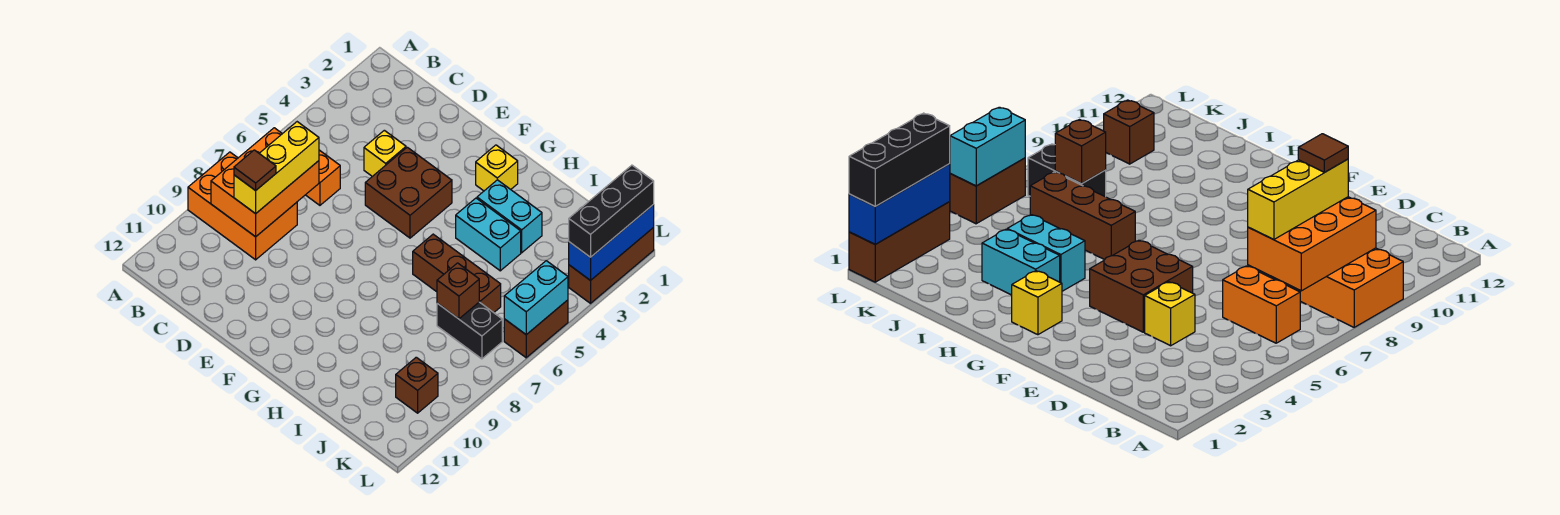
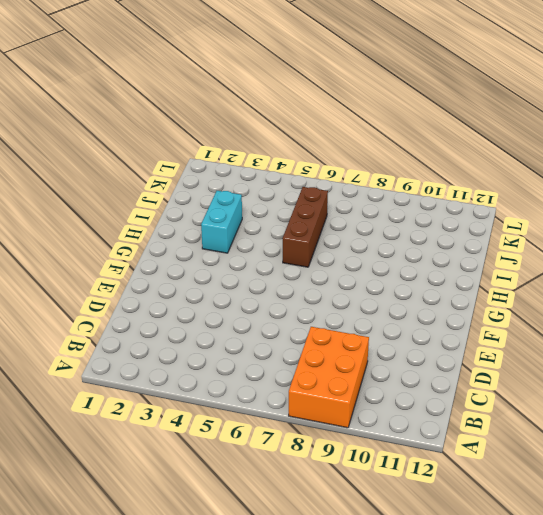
none -> orange brick B6:C6 level 1
none -> yellow brick D4 level 1
none -> brown brick E4:F5 level 1

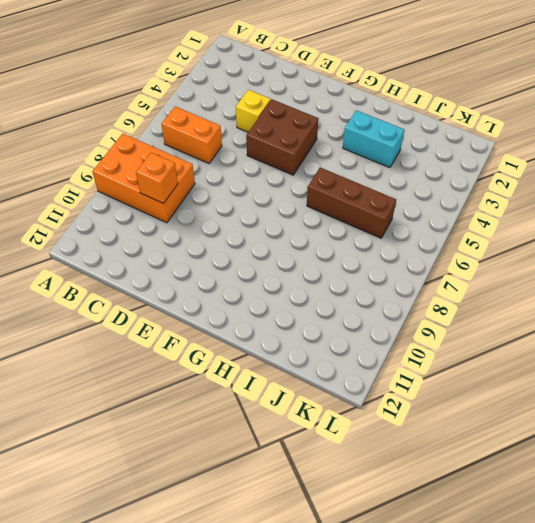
orange brick C9 level 2 -> orange brick B7:C9 level 2
none -> yellow brick G2 level 1
none -> cyan brick H4:I4 level 1
none -> black brick J7:K7 level 1

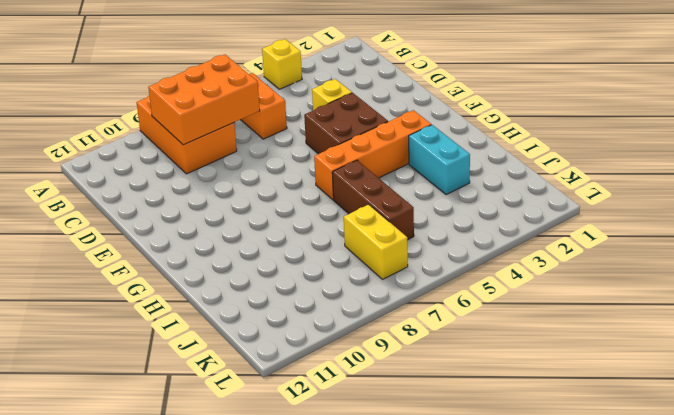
yellow brick A4 level 1 -> yellow brick G2 level 1
orange brick G3:G6 level 1 -> none
yellow brick J7:K7 level 1 -> black brick J7:K7 level 1
none -> cyan brick H4:I4 level 1
none -> brown brick K10 level 1
none -> brown brick L1:L3 level 1

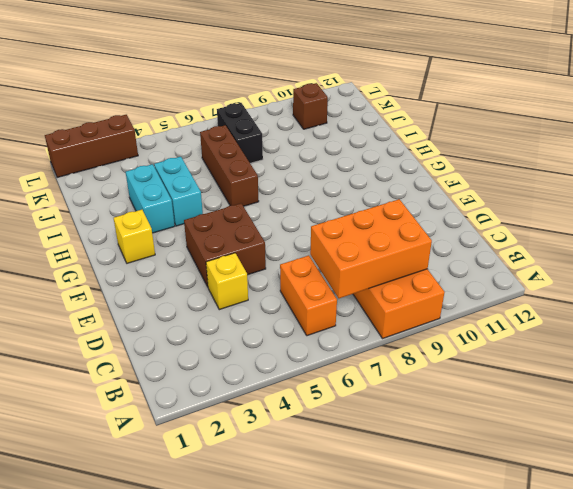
none -> brown brick L5:L6 level 1
none -> brown brick J7 level 2
none -> blue brick L1:L3 level 2

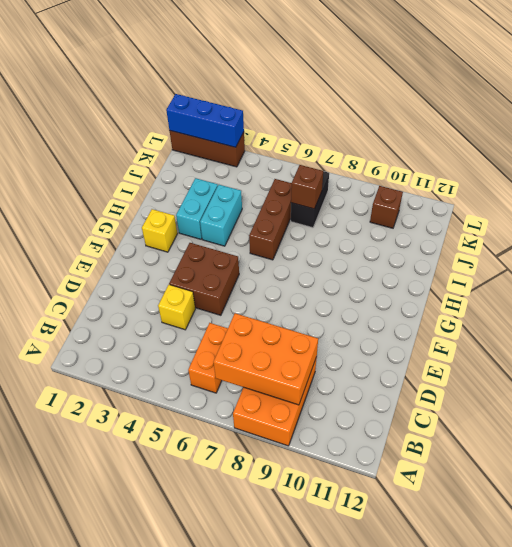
none -> brown brick L5:L6 level 1
none -> cyan brick L5:L6 level 2
none -> yellow brick C7:C9 level 3

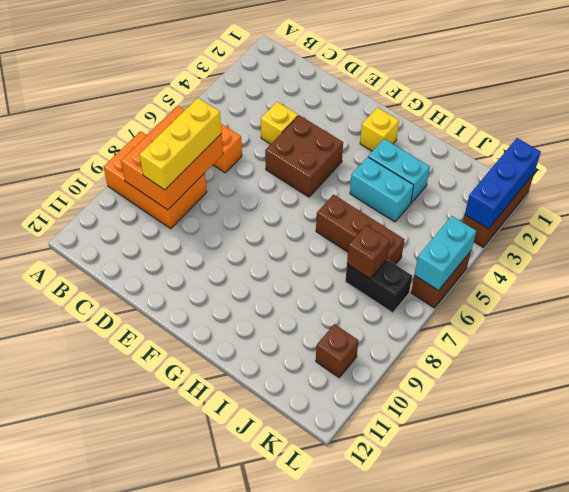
none -> black brick L1:L3 level 3
none -> brown tile C9 level 4

